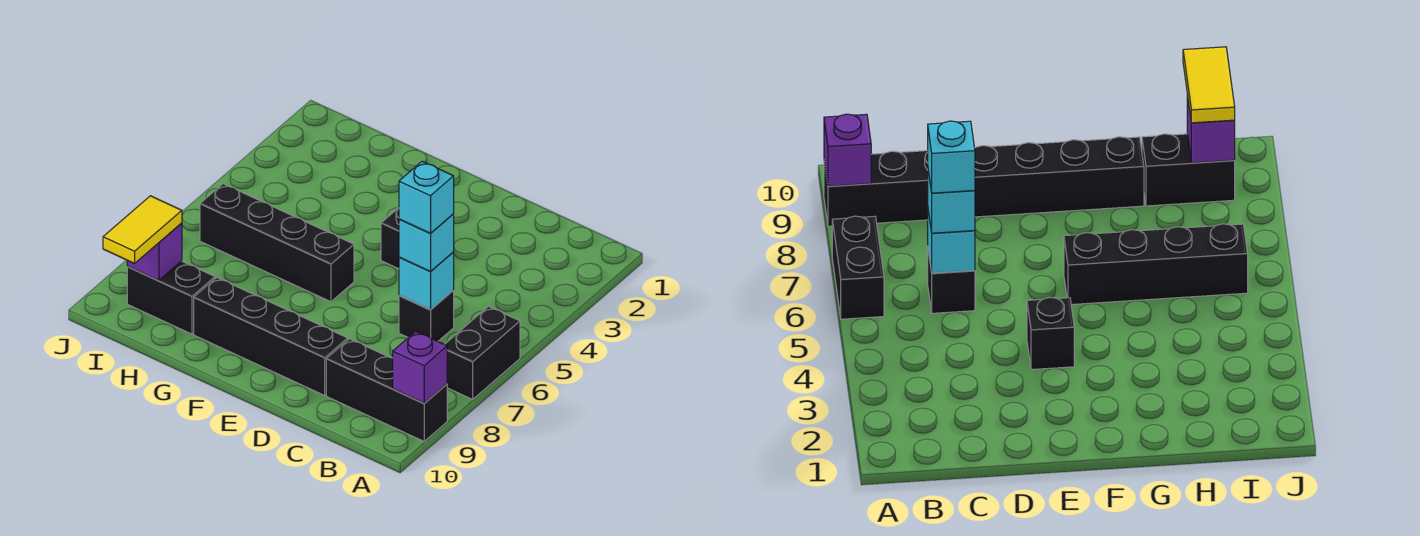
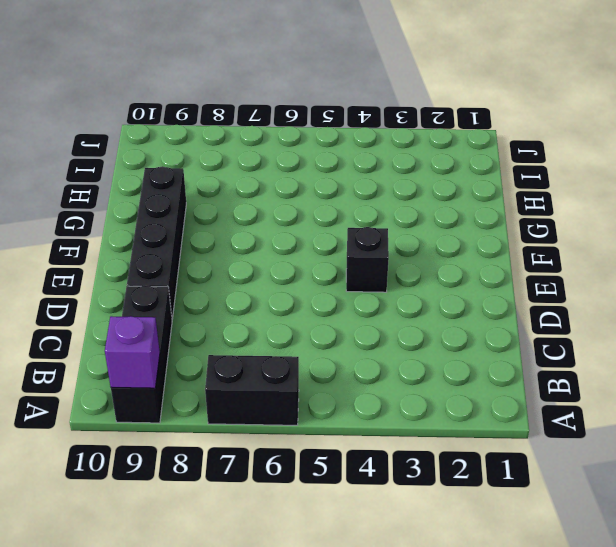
none -> black brick C6 level 1
none -> black brick F6:I6 level 1
none -> black brick H9:I9 level 1

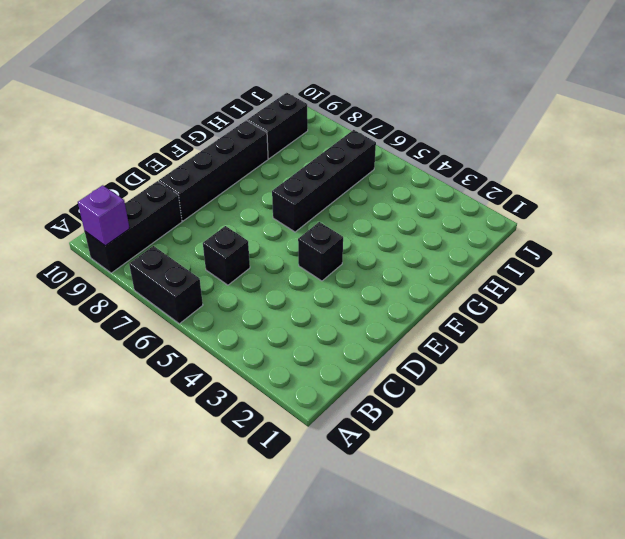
none -> cyan brick C6 level 2
none -> purple brick I9 level 2
none -> cyan brick C6 level 3

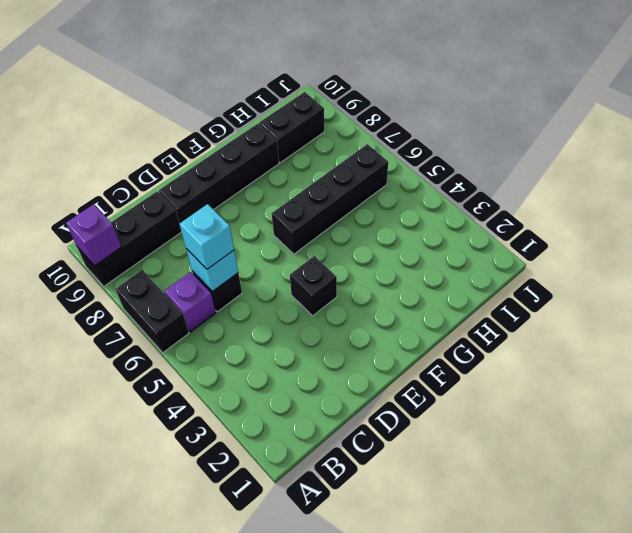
purple brick B6 level 1 -> purple brick I9 level 2
none -> yellow tile I9:I10 level 3
none -> cyan brick C6 level 4

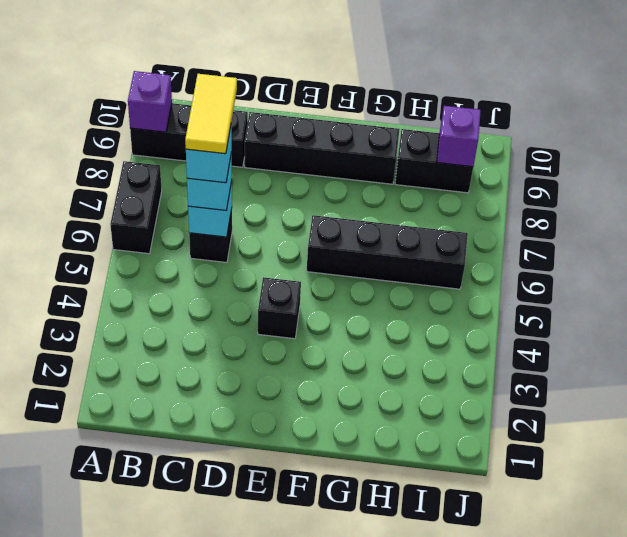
yellow tile C6:C7 level 5 -> yellow tile I9:I10 level 3

